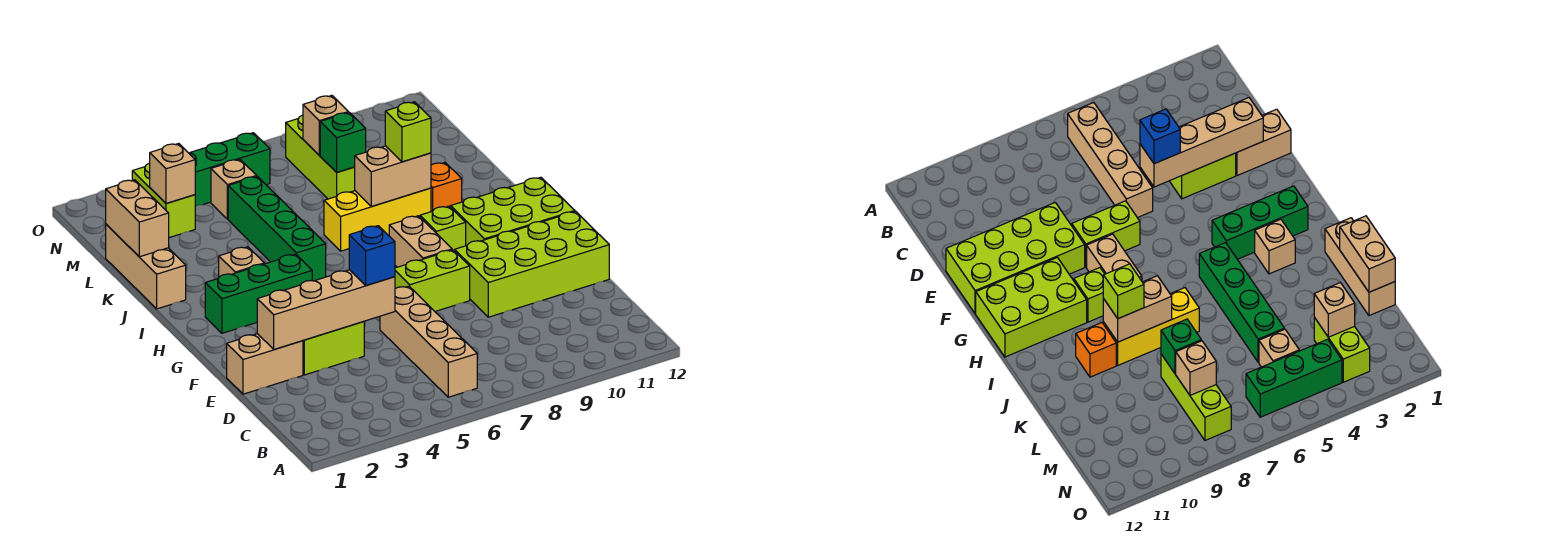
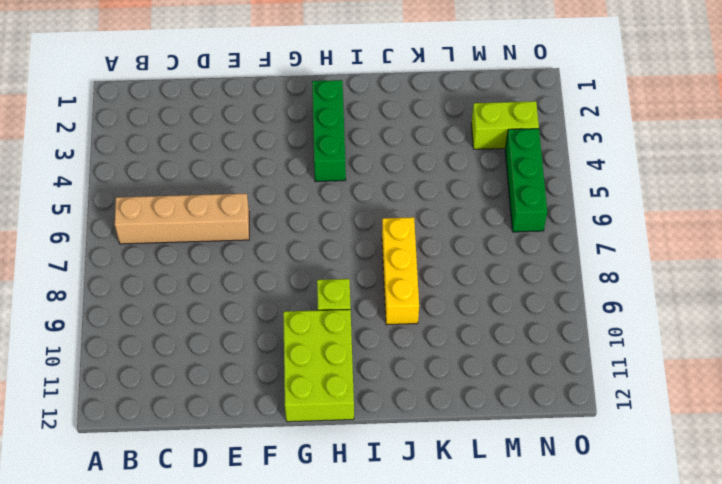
none -> tan brick E1:E2 level 1
none -> lime brick E3:E4 level 1
none -> lime brick E9:F12 level 1

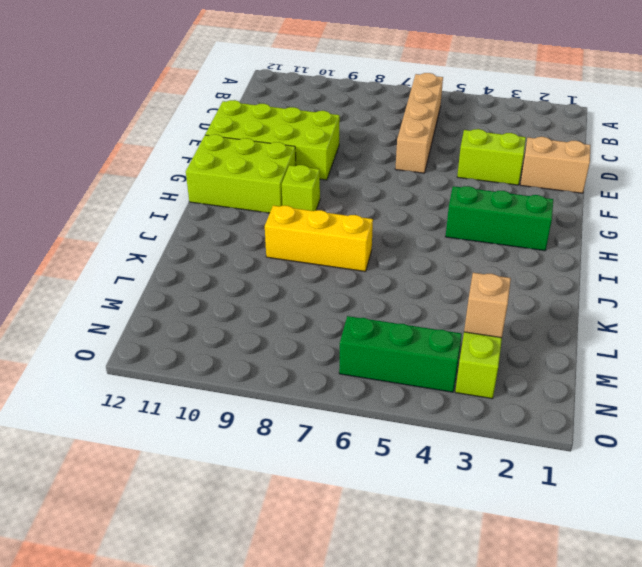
none -> lime brick F7:F8 level 1
none -> tan brick G8:H8 level 1
none -> tan brick I3 level 1

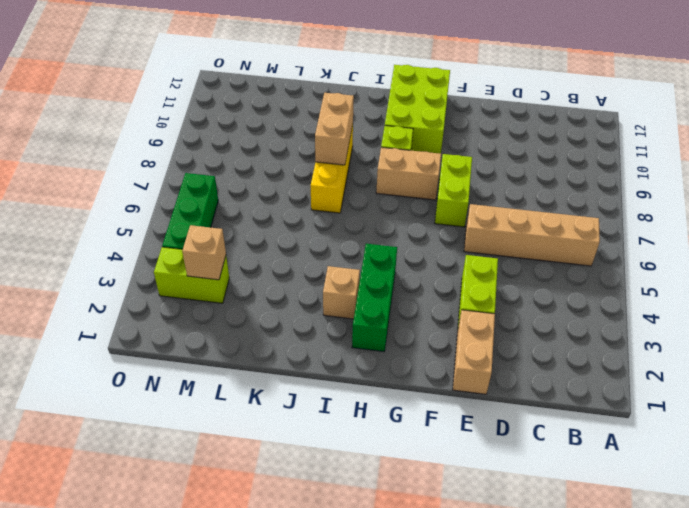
none -> lime brick E9:F12 level 1
none -> green brick I5:L5 level 1
none -> tan brick J1:L1 level 1

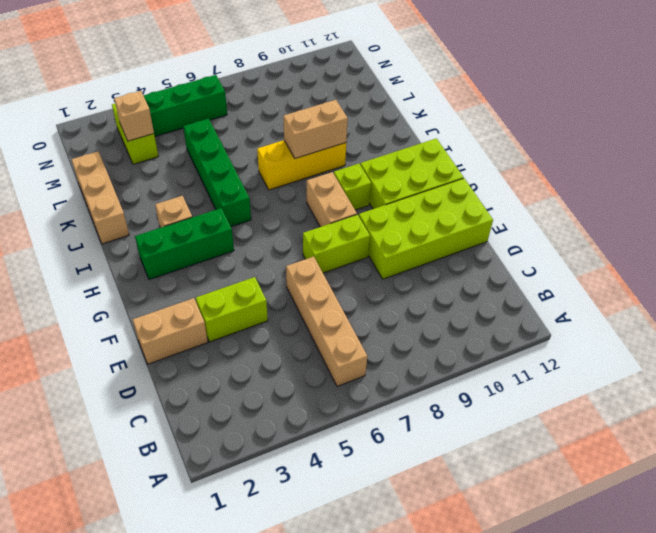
none -> orange brick J10 level 1
none -> lime brick L8:N8 level 1
none -> tan brick M5 level 1

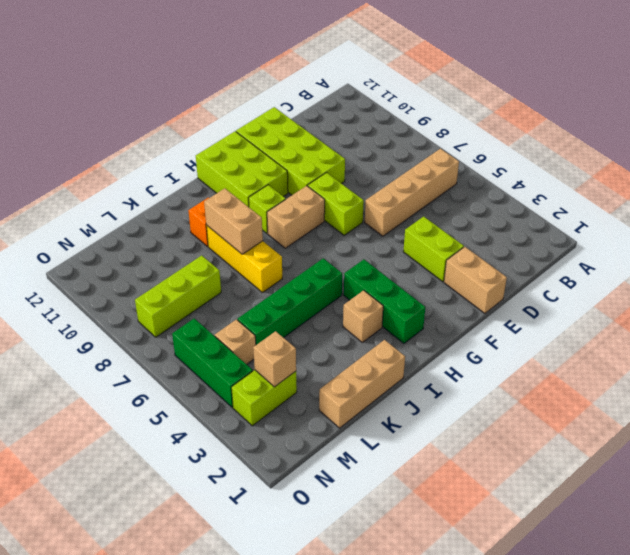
none -> tan brick E2:E5 level 2
none -> tan brick K1:L1 level 2
none -> green brick L8 level 2

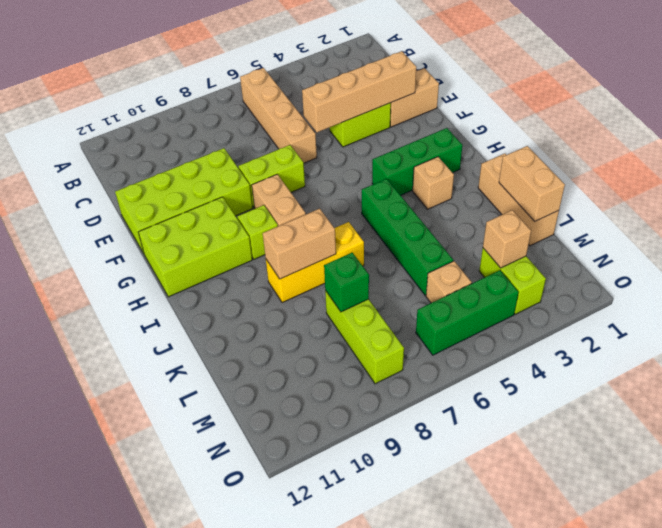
none -> orange brick J10 level 1
none -> tan brick M8 level 2
none -> blue brick E5 level 3

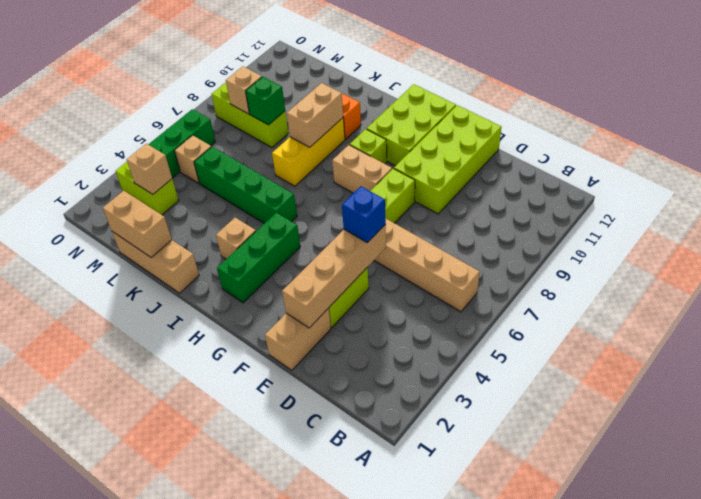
none -> lime brick J9 level 3

